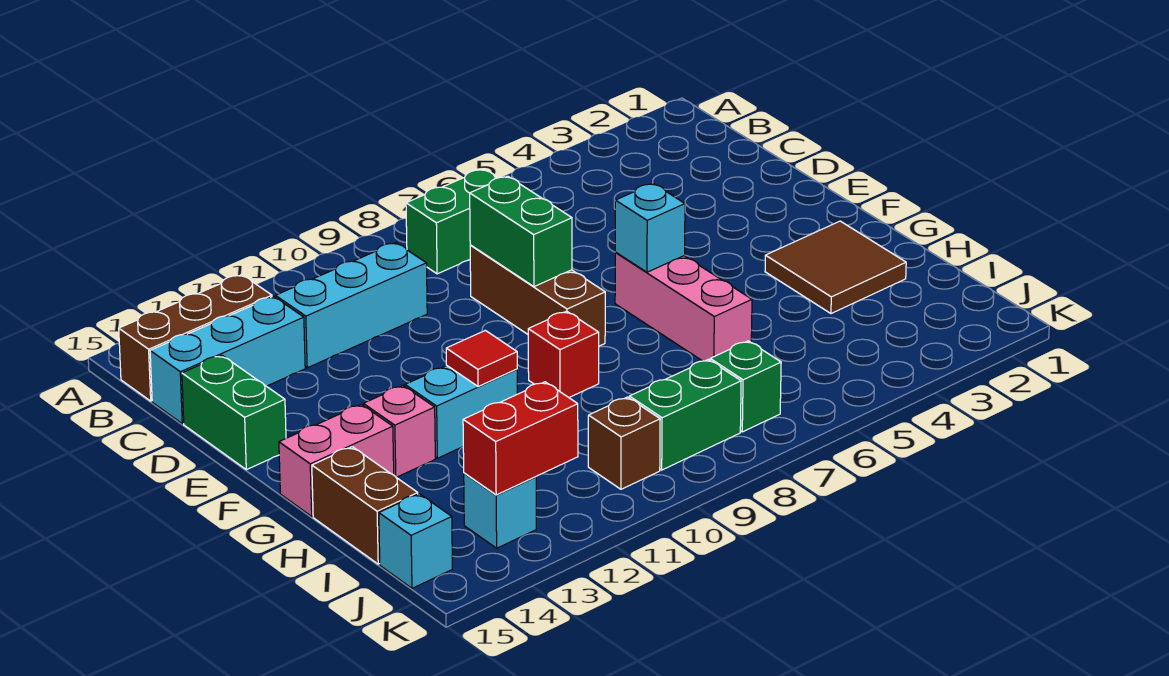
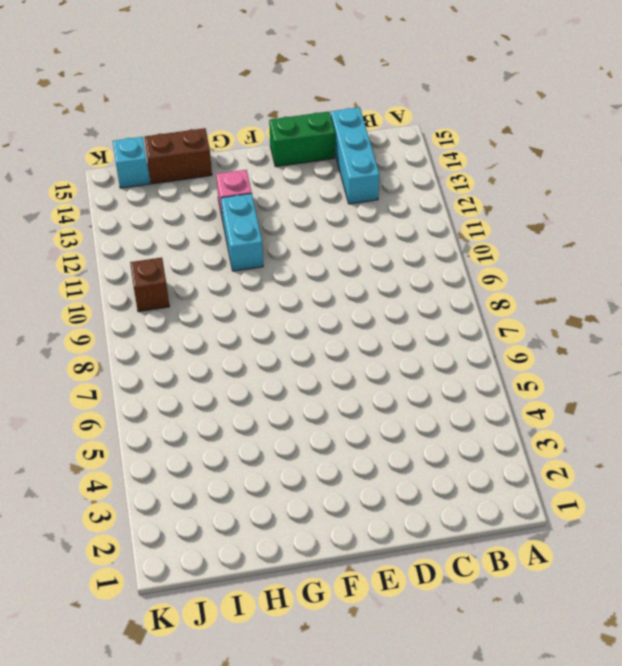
none -> green brick B7:B8 level 1
none -> brown brick B13:B15 level 1
none -> cyan brick C10:C12 level 1

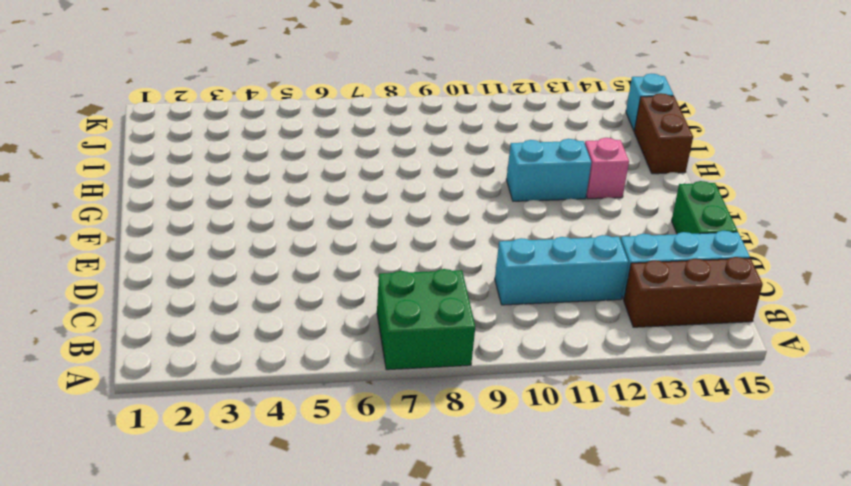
green brick A7:B8 level 1 -> green brick B7:B8 level 1
none -> brown brick D8:F8 level 1
none -> pink brick F6:H6 level 1
none -> brown tile G2:H3 level 1

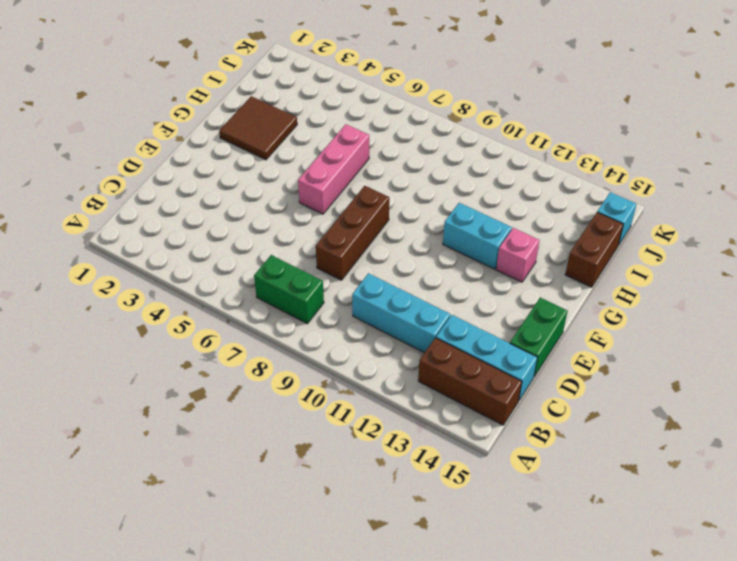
none -> red brick G9 level 1
none -> pink brick G14:G15 level 1
none -> green brick J7 level 1

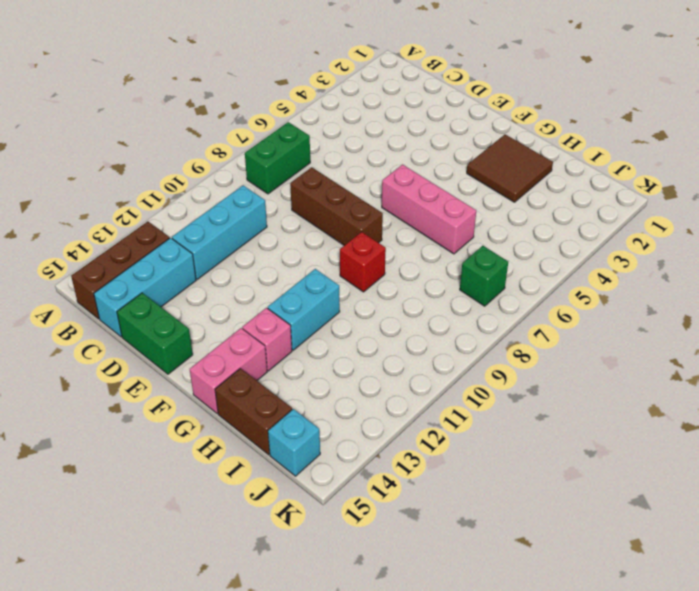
none -> green brick J8:J9 level 1
none -> brown brick J10 level 1
none -> cyan brick J13 level 1

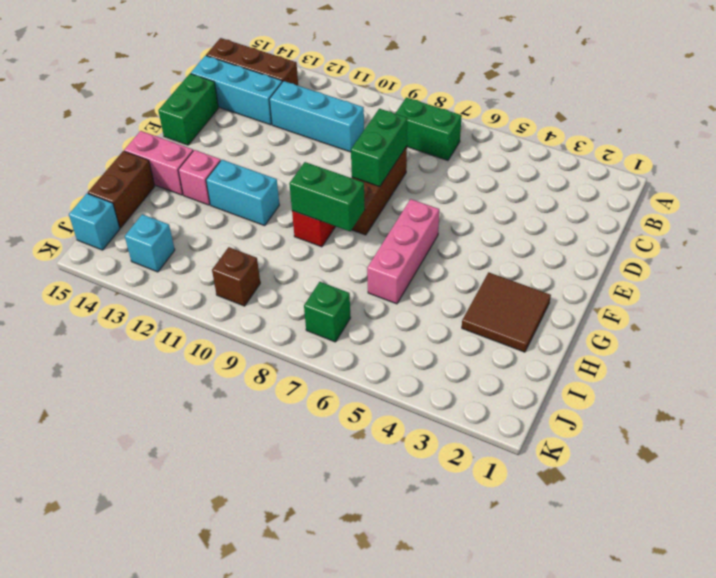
green brick G8:G9 level 2 -> green brick J8:J9 level 1
none -> cyan brick F6 level 2
none -> red tile G11 level 2
none -> red brick J12:J13 level 2

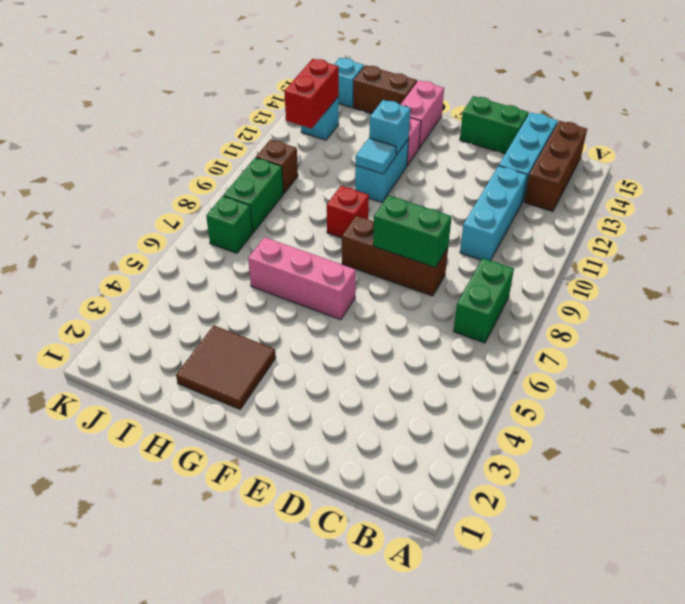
cyan tile G11 level 2 -> red tile G11 level 2
cyan brick G12 level 2 -> cyan brick F6 level 2

